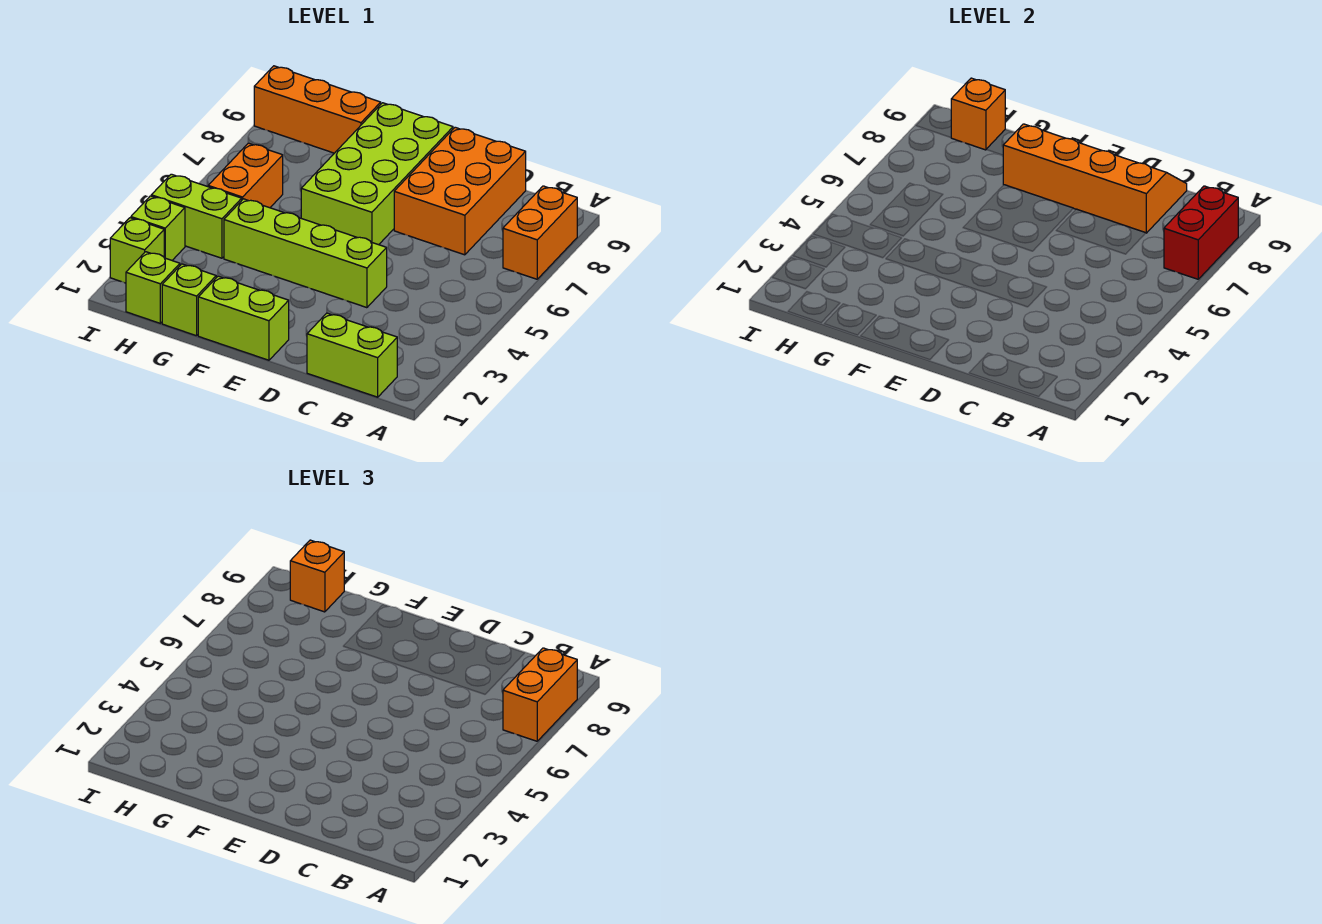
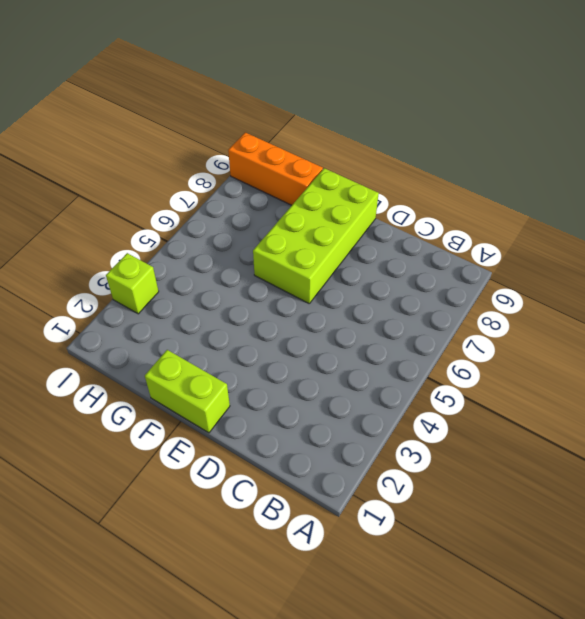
none -> orange brick A7:A8 level 1
none -> lime brick B1:C1 level 1
none -> orange brick C7:D9 level 1

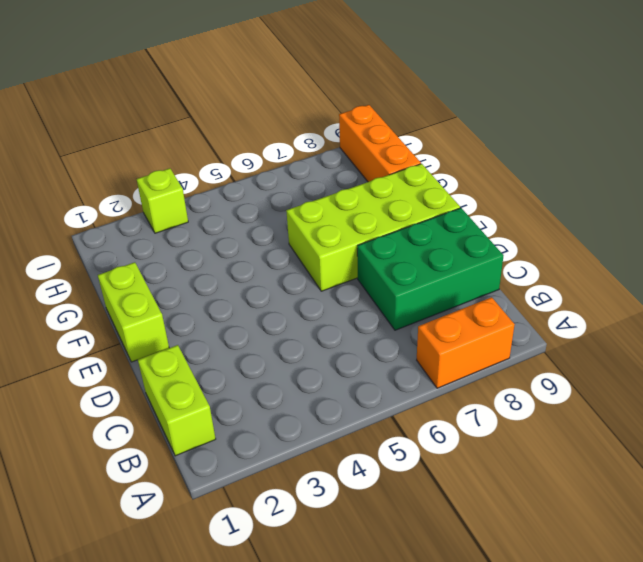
green brick C7:D9 level 1 -> orange brick C7:D9 level 1
none -> lime brick D4:G4 level 1
none -> lime brick G1 level 1
none -> lime brick H1 level 1

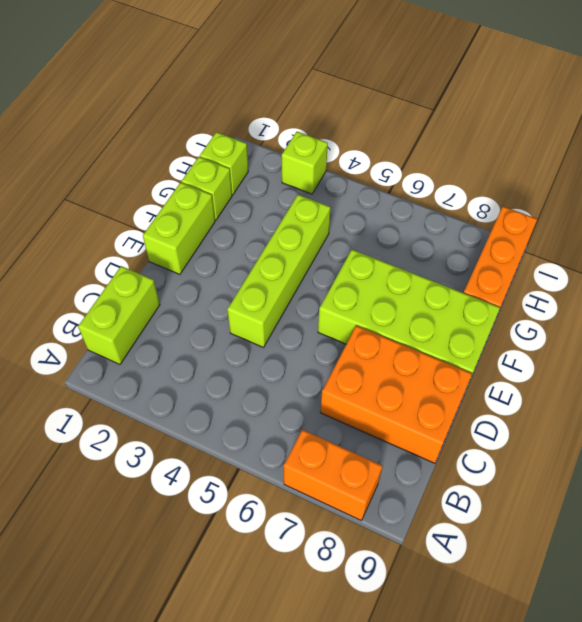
none -> lime brick H4:I4 level 1
none -> orange brick H5:H6 level 1
none -> lime brick I2 level 1

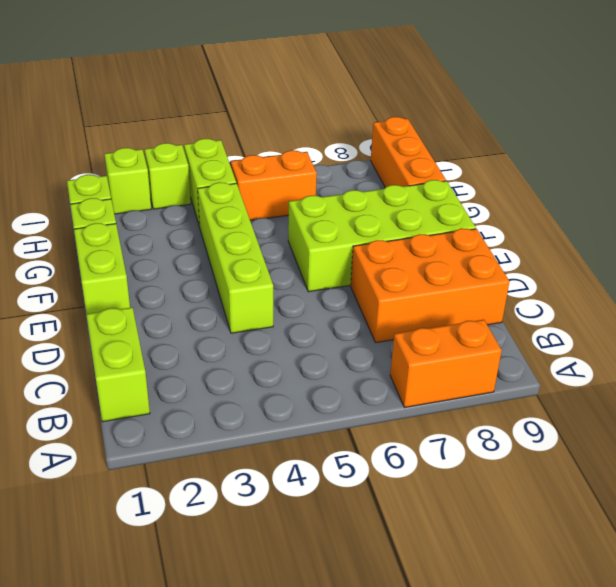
none -> red brick A7:A8 level 2
none -> orange slope C8:F9 level 2 top 8
none -> orange brick H9 level 2

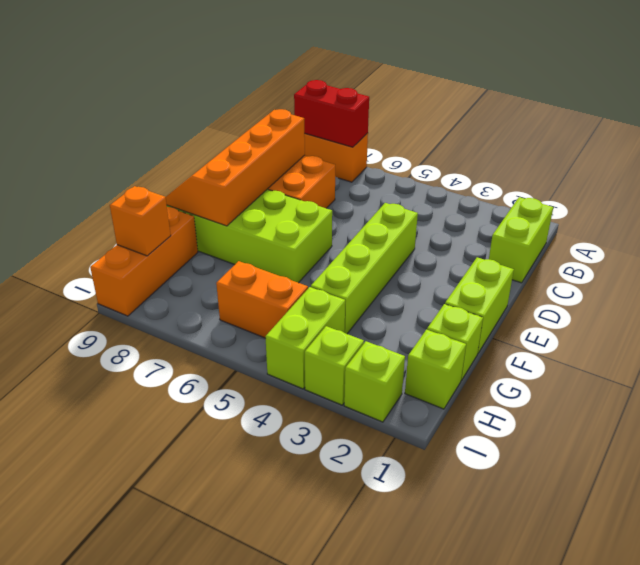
none -> orange brick A7:A8 level 3
none -> orange brick H9 level 3

